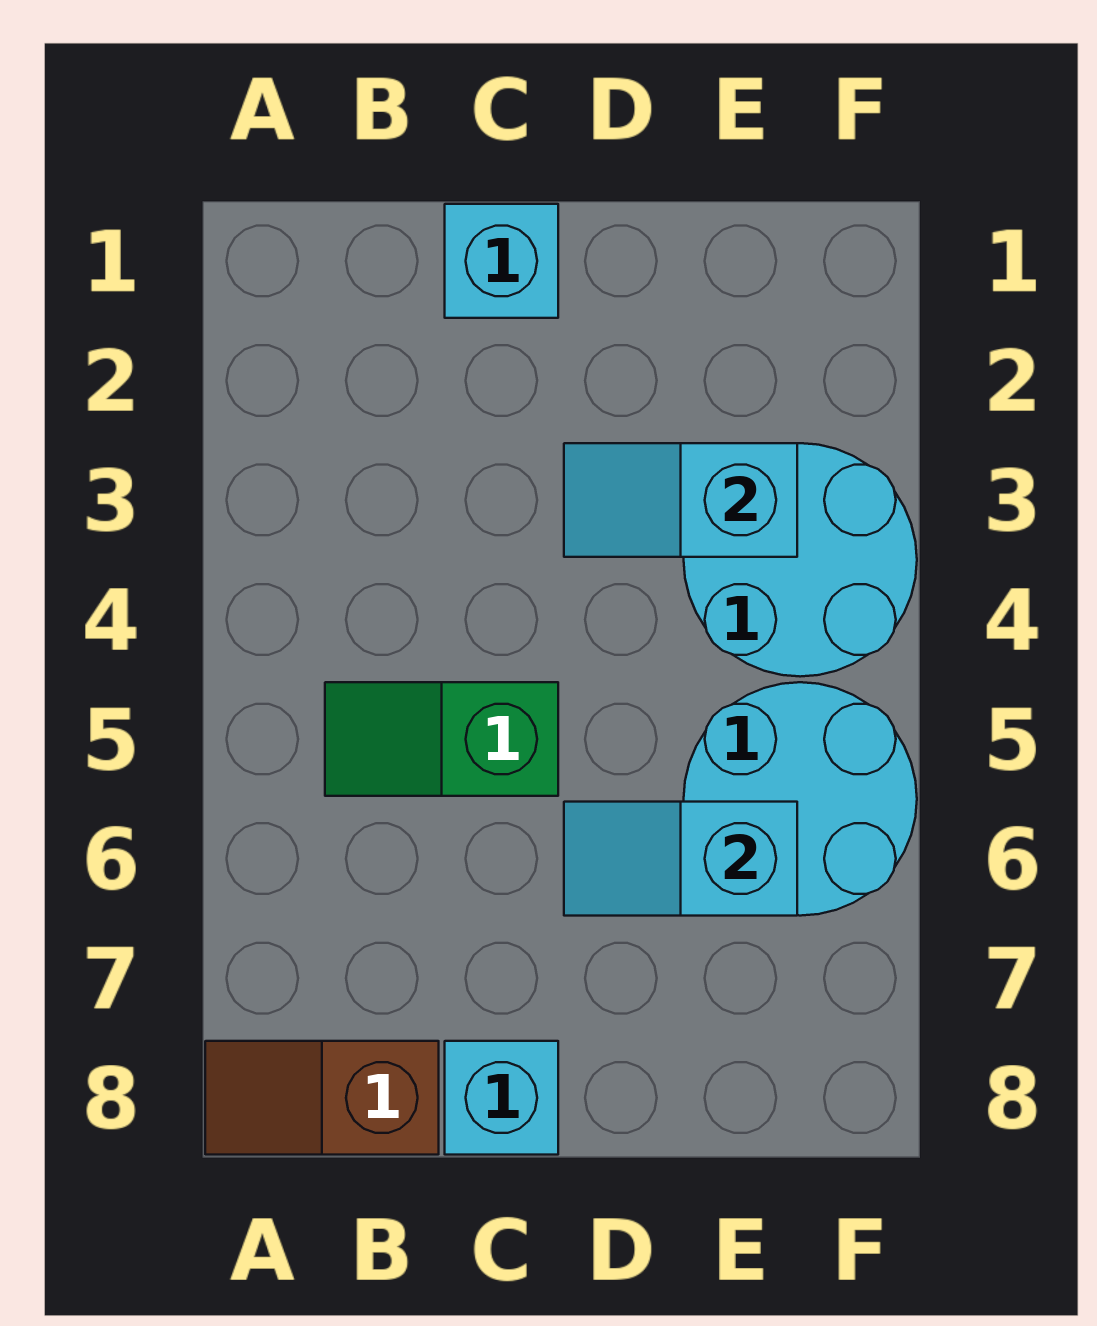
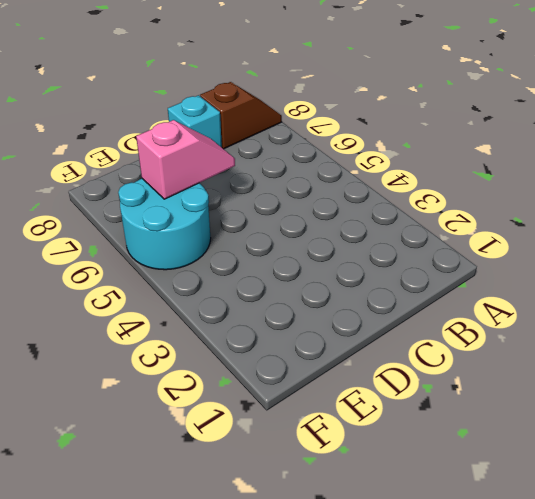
pink slope D6:E6 level 2 top E -> cyan slope D6:E6 level 2 top E
none -> green slope B5:C5 level 1 top C
none -> cyan brick C1 level 1

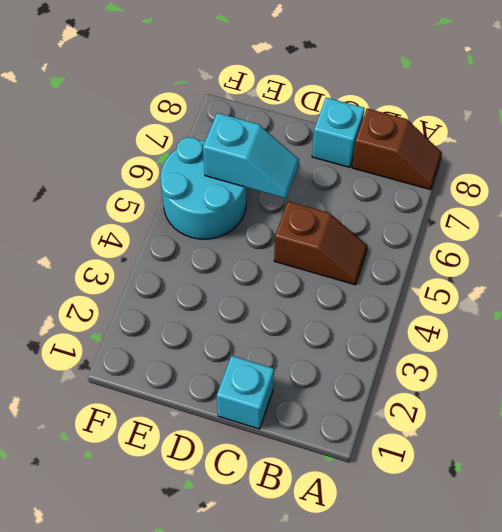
brown slope B5:C5 level 1 top C -> green slope B5:C5 level 1 top C
none -> cyan round brick E3:F4 level 1
none -> cyan slope D3:E3 level 2 top E

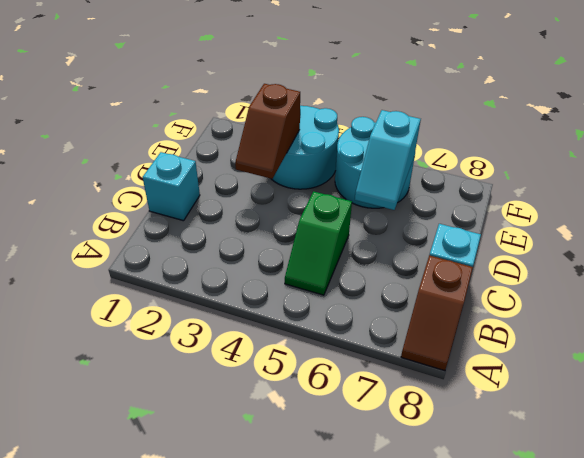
brown slope D3:E3 level 2 top E -> cyan slope D3:E3 level 2 top E

